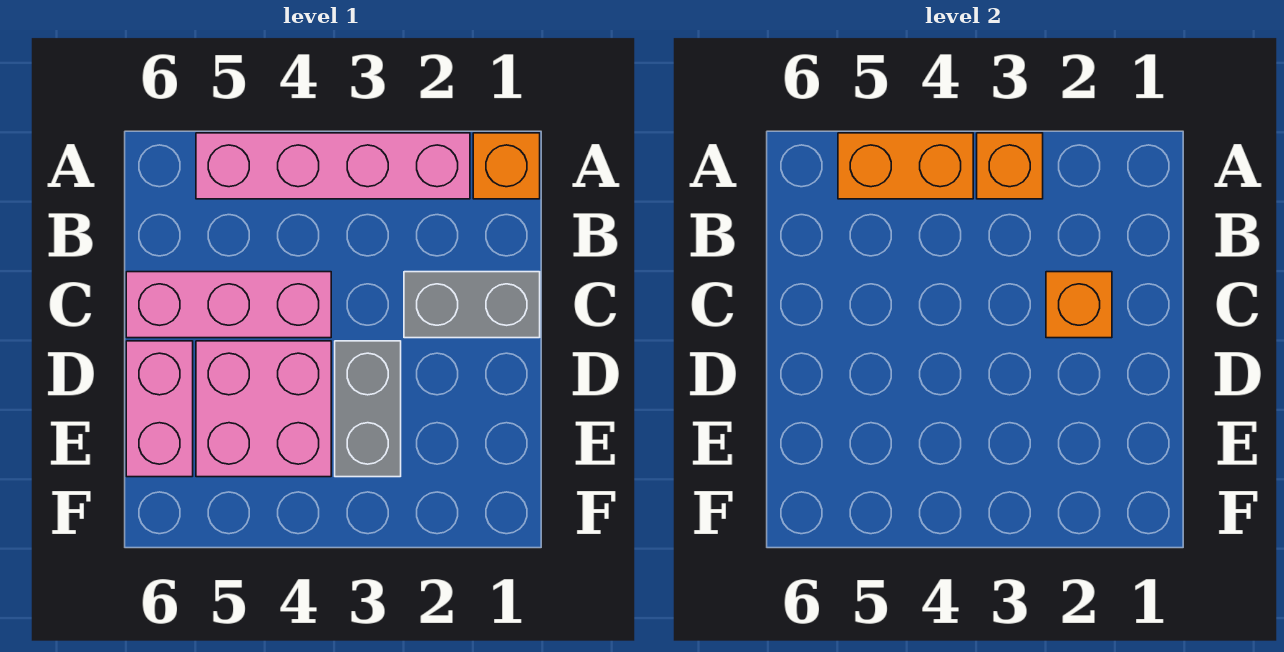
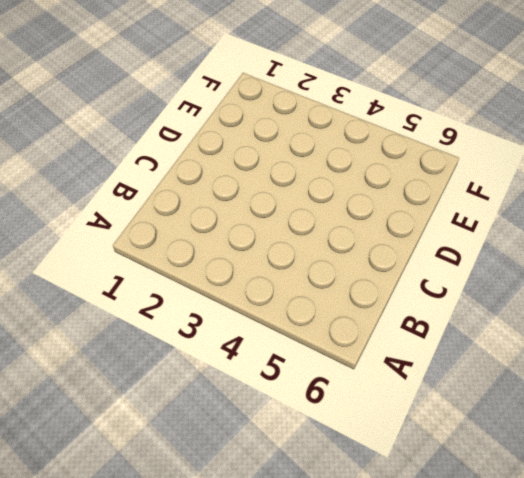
none -> orange brick A1 level 1
none -> pink brick A2:A5 level 1

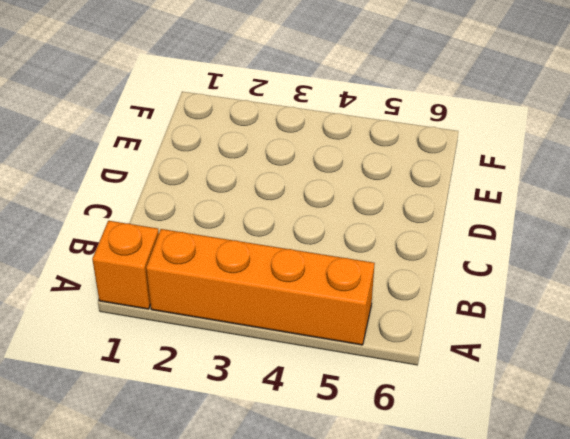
orange brick A2:A5 level 1 -> pink brick A2:A5 level 1
none -> grey brick C1:C2 level 1
none -> pink brick C4:C6 level 1

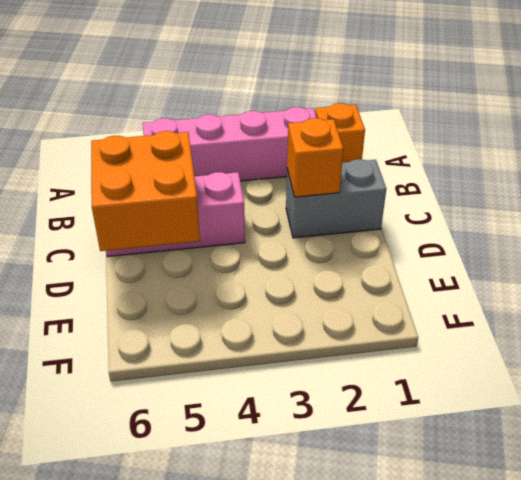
orange brick C5:D6 level 2 -> none
none -> grey brick D3:E3 level 1
none -> pink brick D4:E5 level 1

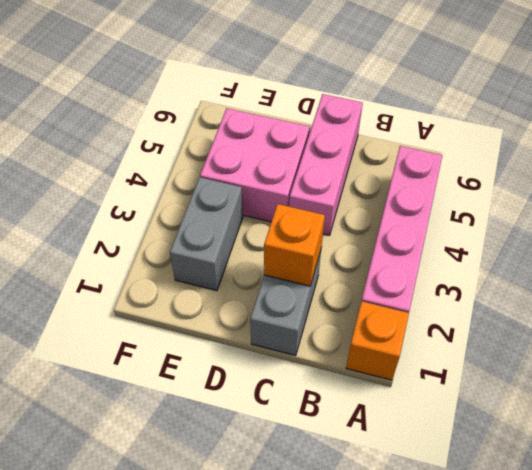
grey brick E2:E3 level 1 -> grey brick D3:E3 level 1
none -> pink brick D6:E6 level 1
none -> orange brick A3 level 2

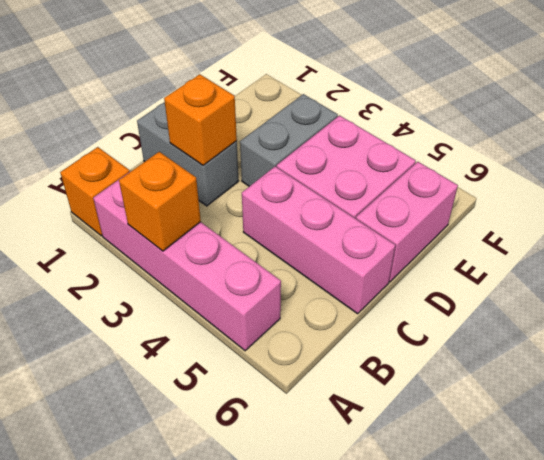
none -> orange brick A4:A5 level 2

